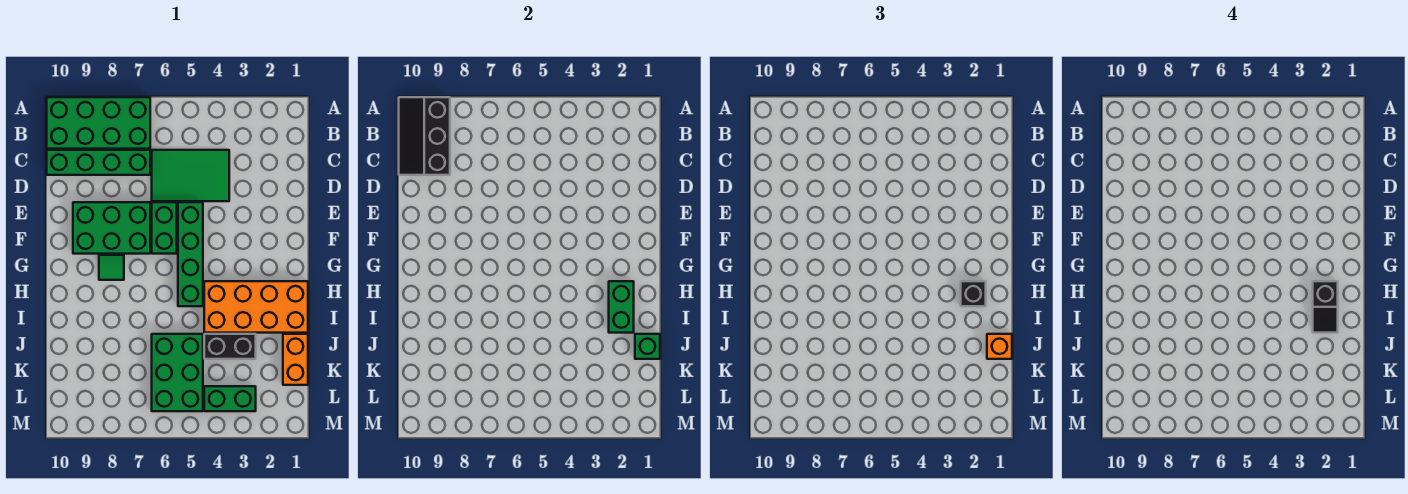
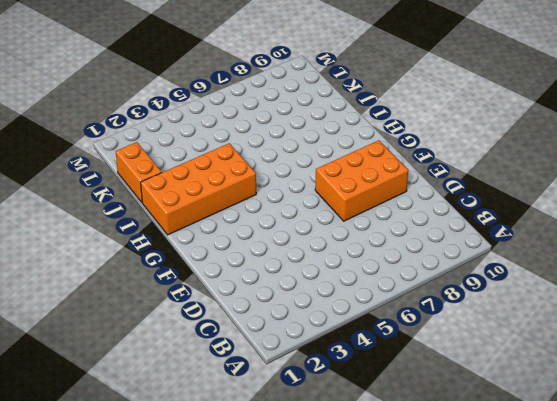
orange brick E7:F9 level 1 -> green brick E7:F9 level 1
none -> green brick A7:B10 level 1
none -> green tile C4:D6 level 1
none -> green brick C7:C10 level 1

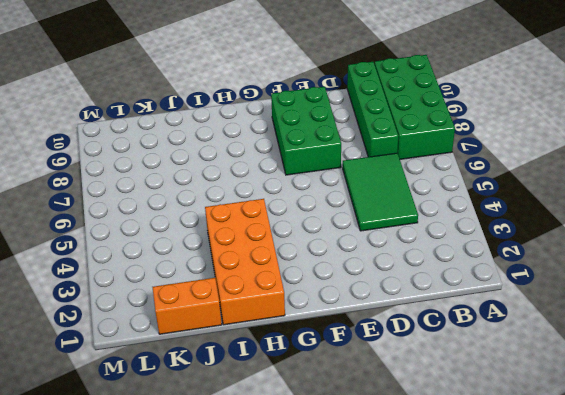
none -> green brick E5:H5 level 1
none -> green brick E6:F6 level 1
none -> green tile G8 level 1

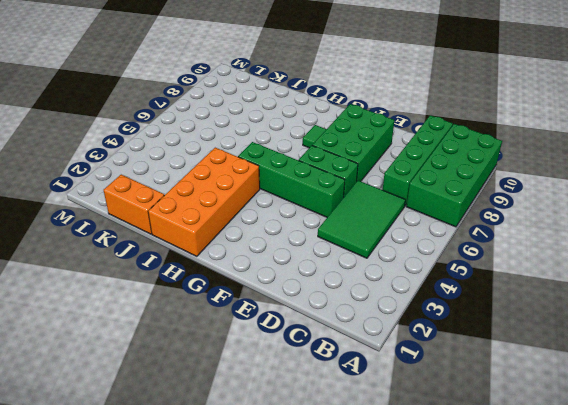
none -> black brick J3:J4 level 1
none -> green brick J5:L6 level 1
none -> green brick L3:L4 level 1

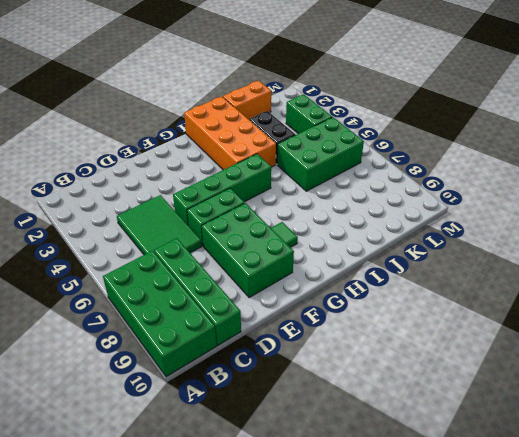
none -> black slope A9:C10 level 2 top 9
none -> green brick H2:I2 level 2
none -> green brick J1 level 2

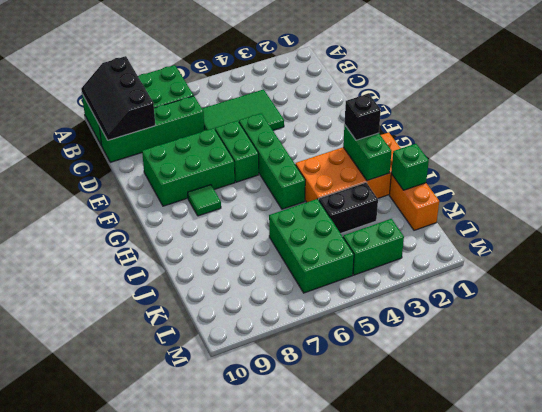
none -> orange brick J1 level 3
none -> black slope H2:I2 level 4 top H

